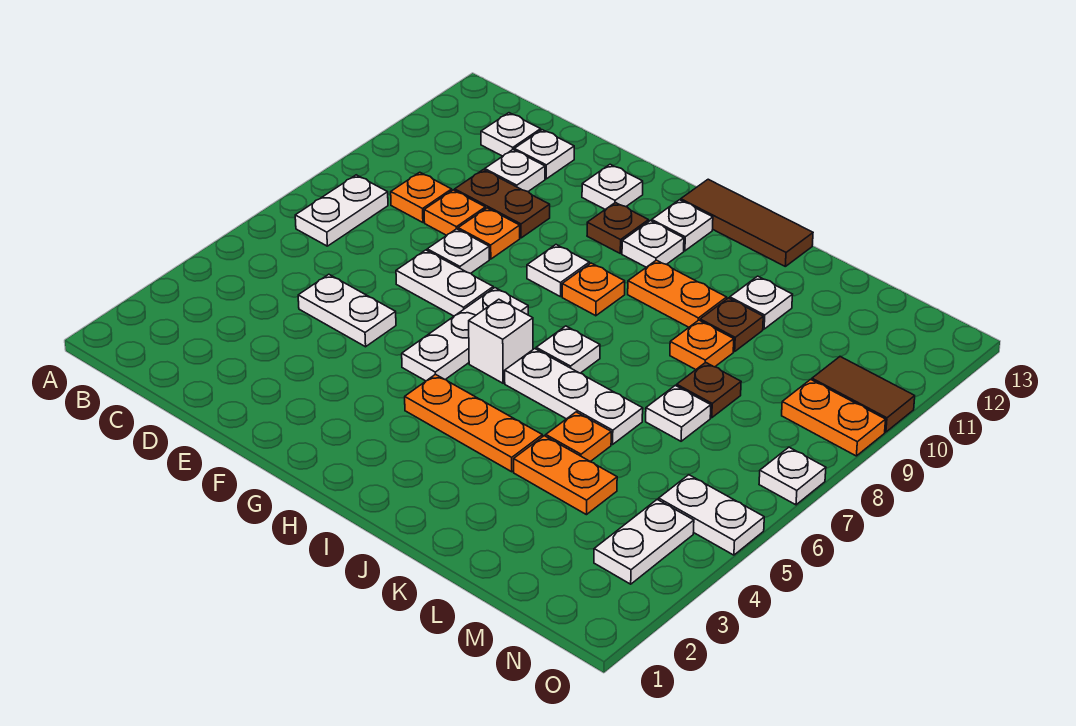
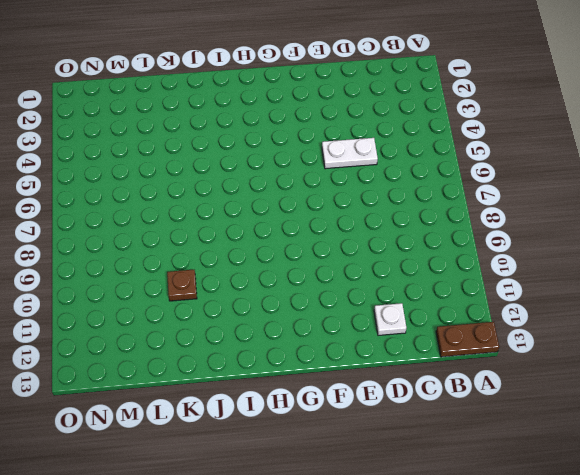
brown plate A13:B13 level 1 -> brown plate D10:E10 level 1
none -> white plate B7:B8 level 1
none -> orange plate C9 level 1
none -> white plate C12 level 1
none -> orange plate D9 level 1

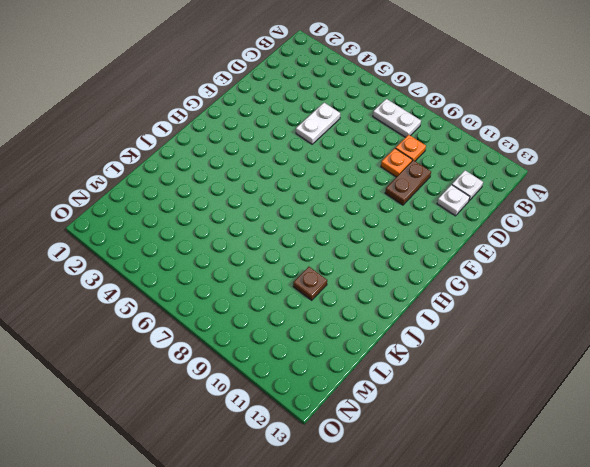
none -> white plate D11 level 1
none -> white plate E7:F7 level 1
none -> white plate E8 level 1
none -> orange plate E9 level 1

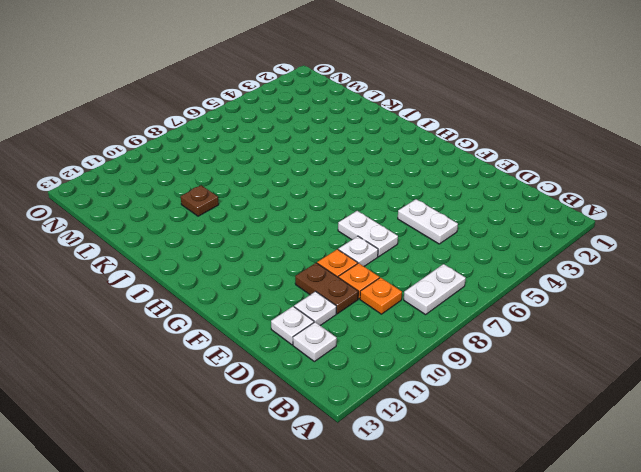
none -> white plate F12 level 1
none -> white plate G5:G7 level 1
none -> white plate G9 level 1
none -> brown plate G11 level 1

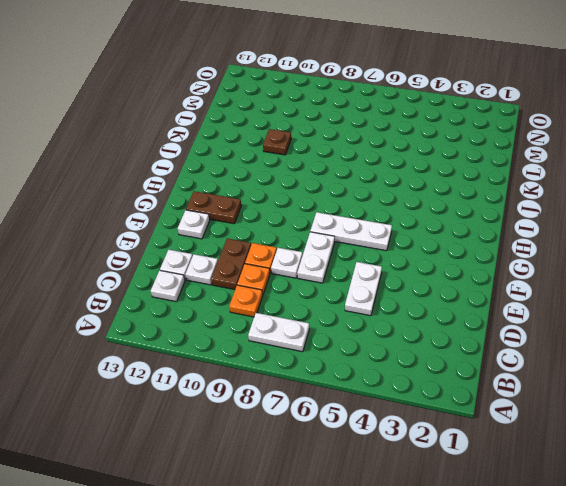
brown plate G11:G12 level 1 -> brown plate G11 level 1
none -> white plate G9 level 1
none -> orange plate H4:J4 level 1
none -> white brick H6 level 1
none -> orange plate H9 level 1

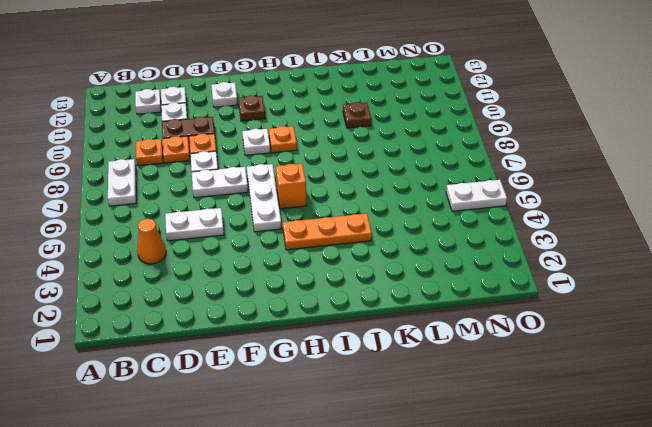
orange cone C4 level 1 -> none
orange brick H6 level 1 -> white brick H6 level 1
none -> white plate H11 level 1
none -> white plate H12 level 1
none -> brown tile H13:J13 level 1
none -> white plate I6:K6 level 1

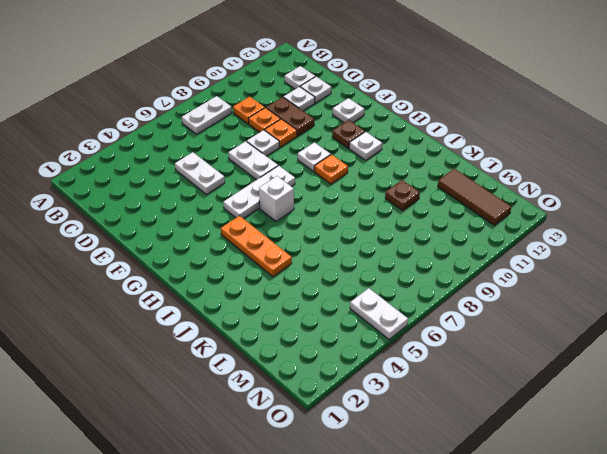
brown tile L12:N12 level 1 -> brown tile H13:J13 level 1
none -> white plate H12 level 1
none -> white plate I6:K6 level 1
none -> white plate I7 level 1
none -> orange plate I10:J10 level 1

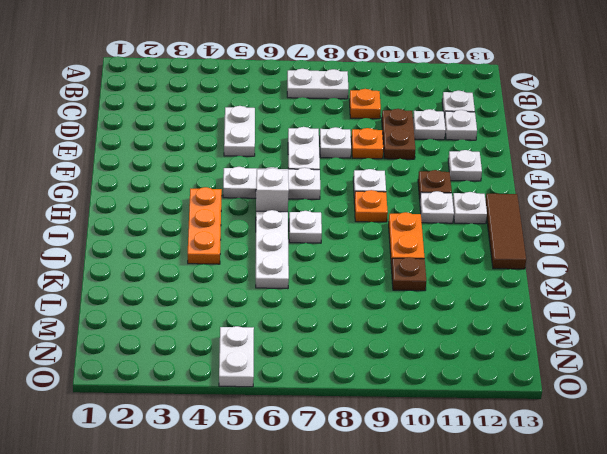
none -> orange plate D9 level 1
none -> orange plate K4:L4 level 1
none -> orange plate K5 level 1
none -> orange plate K9 level 1

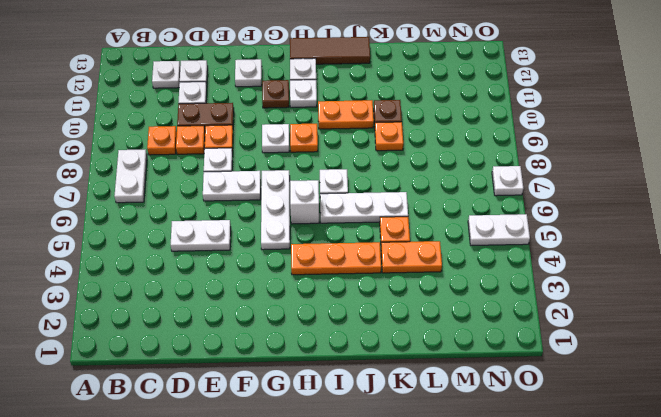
none -> white plate K11 level 1
none -> white plate L7 level 1
none -> brown plate L8 level 1
none -> white plate N3:N4 level 1

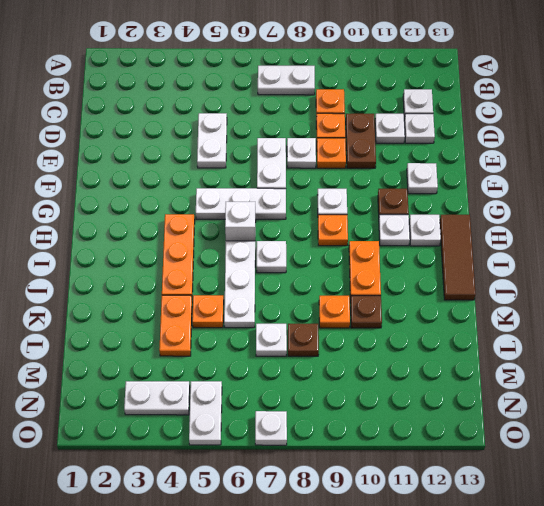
none -> white plate K11 level 1
none -> orange plate N9:O9 level 1
none -> brown tile N10:O10 level 1

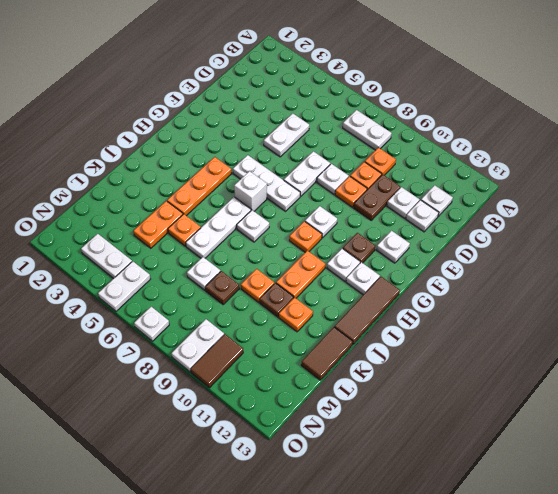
orange plate K11 level 1 -> white plate K11 level 1
brown tile K13:L13 level 1 -> none
white plate N9:O9 level 1 -> orange plate N9:O9 level 1

